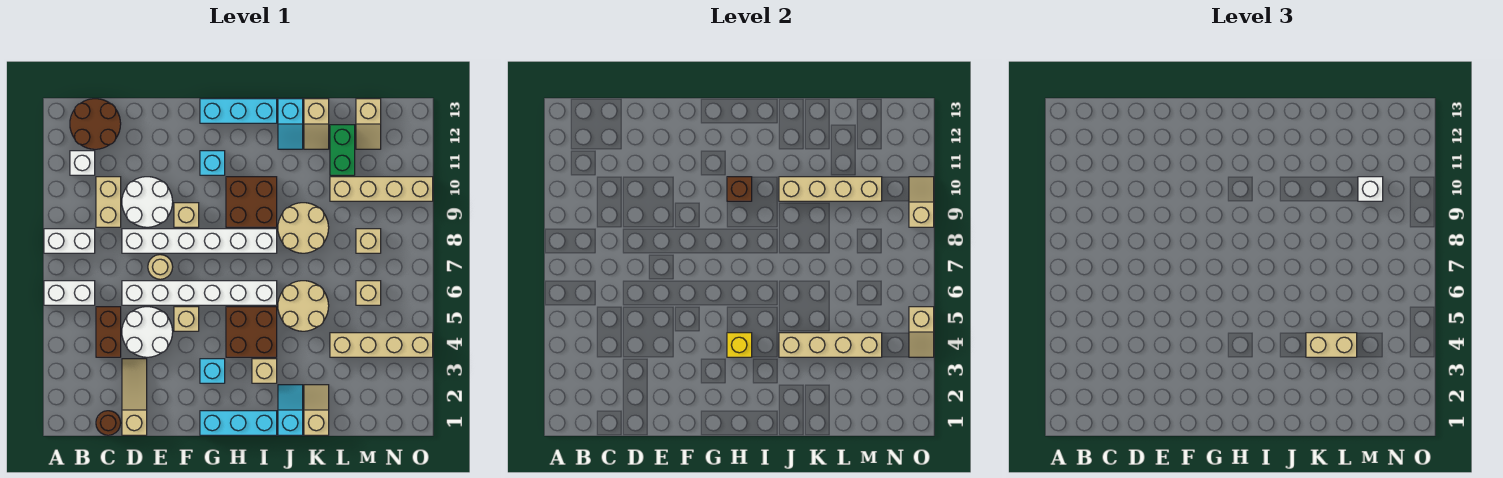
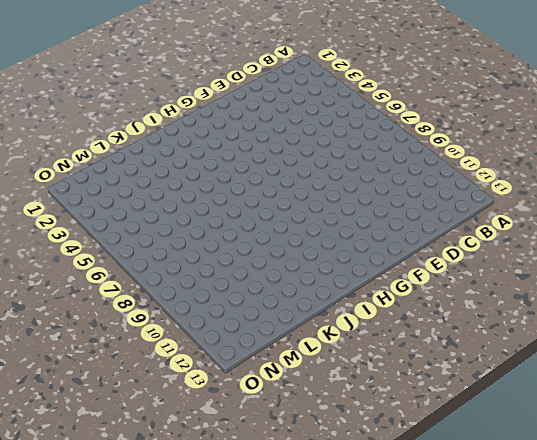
none -> white brick A6:B6 level 1
none -> white brick A8:B8 level 1
none -> white brick B11 level 1
none -> brown round brick B12:C13 level 1

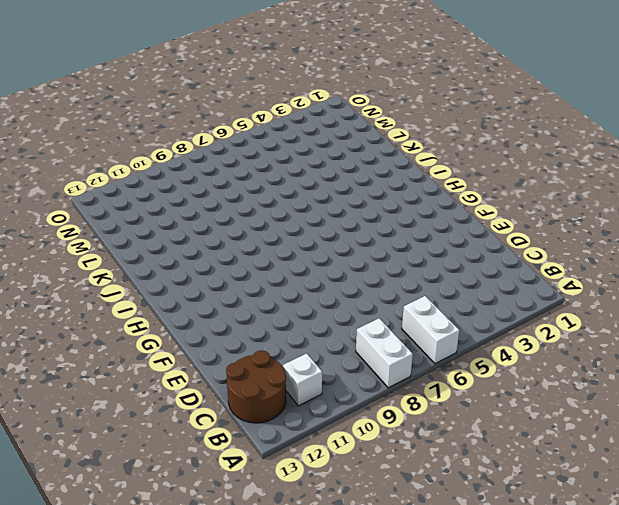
none -> brown round brick C1 level 1
none -> brown brick C4:C5 level 1
none -> tan brick C9:C10 level 1
none -> tan slope D1:D3 level 1 top 1

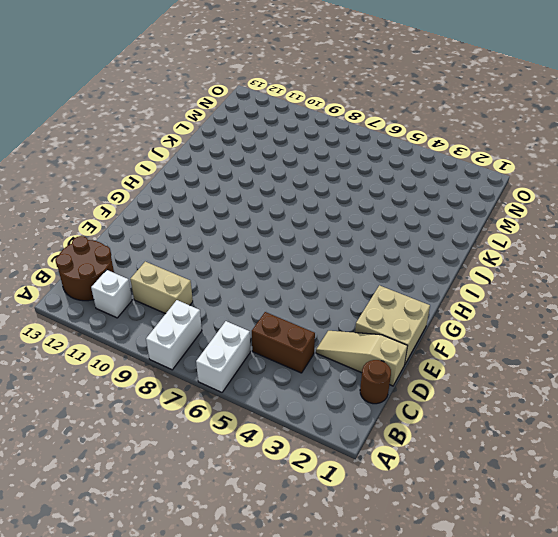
tan brick E1:F2 level 1 -> none
none -> white round brick D4:E5 level 1
none -> white brick D6:I6 level 1
none -> white brick D8:I8 level 1
none -> white round brick D9:E10 level 1

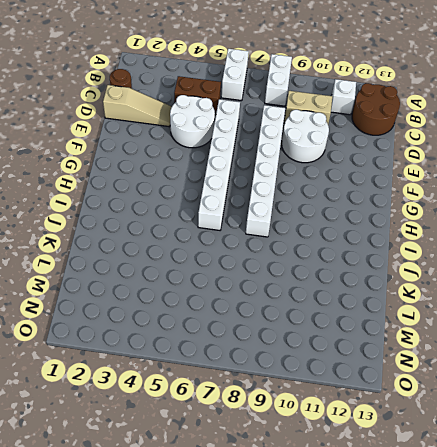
none -> tan round brick E7 level 1
none -> tan brick F5 level 1
none -> tan brick F9 level 1
none -> cyan brick G1:I1 level 1

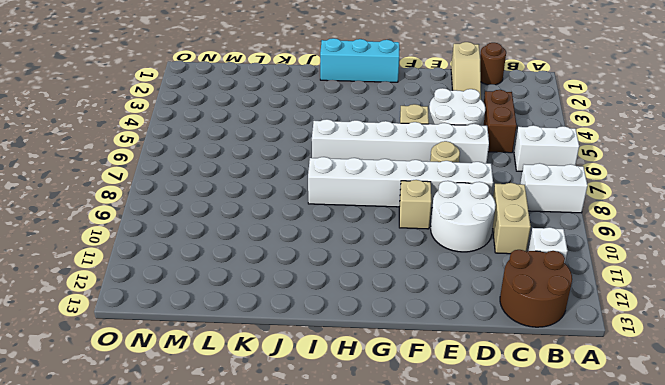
none -> cyan brick G3 level 1
none -> cyan brick G11 level 1
none -> cyan brick G13:I13 level 1
none -> brown brick H4:I5 level 1

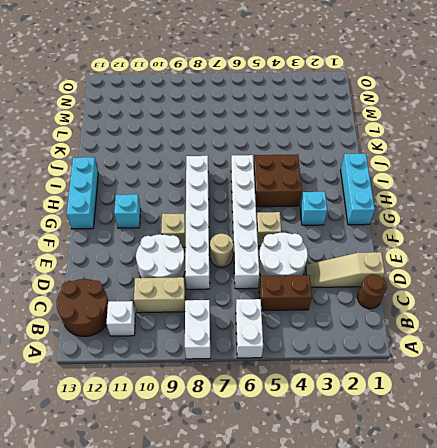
none -> brown brick H9:I10 level 1
none -> tan brick I3 level 1
none -> cyan slope J1:J2 level 1 top 1
none -> tan round brick J5:K6 level 1

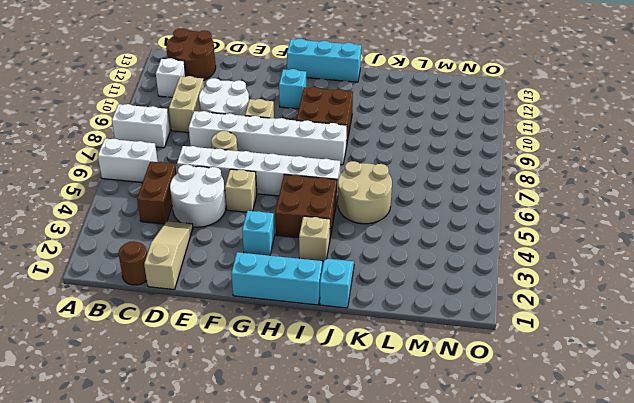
none -> tan round brick J8:K9 level 1
none -> cyan slope J12:J13 level 1 top 13
none -> tan slope K1:K2 level 1 top 1
none -> tan slope K12:K13 level 1 top 13

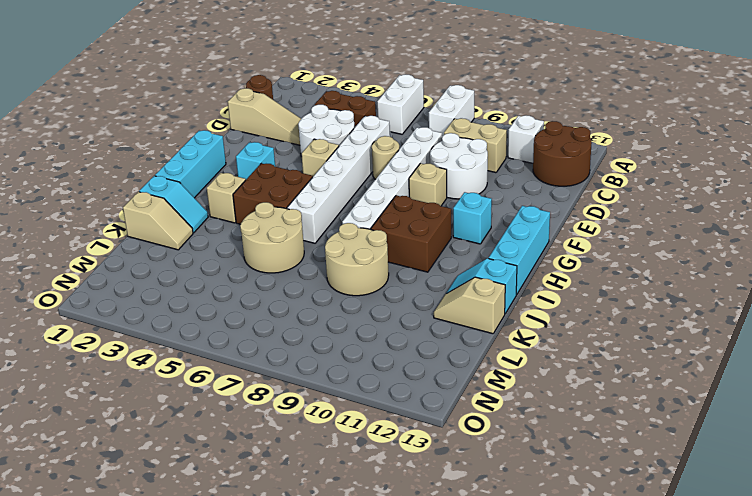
none -> tan brick L4:O4 level 1
none -> tan brick L10:O10 level 1
none -> green brick L11:L12 level 1
none -> tan brick M6 level 1

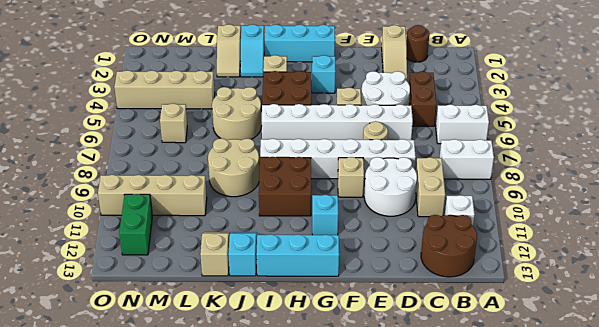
green brick N11:N12 level 1 -> green brick L11:L12 level 1
none -> tan brick M8 level 1
none -> tan slope M12:M13 level 1 top 13
none -> yellow brick H4 level 2
none -> brown brick H10 level 2

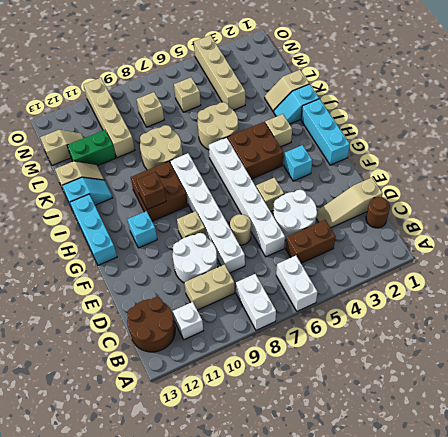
none -> yellow brick H4 level 2
none -> tan brick J4:M4 level 2
none -> tan brick J10:M10 level 2
none -> tan slope O4:O5 level 2 top 5

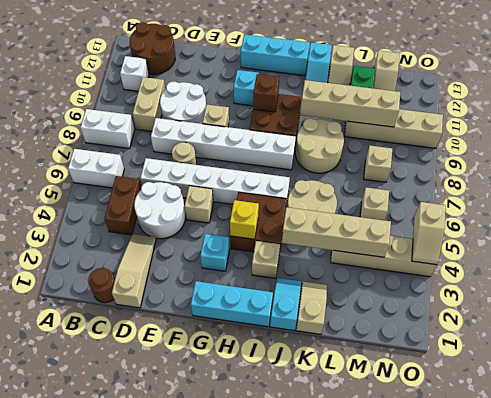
none -> tan slope O9:O10 level 2 top 9
none -> tan brick K4:L4 level 3
none -> white brick M10 level 3

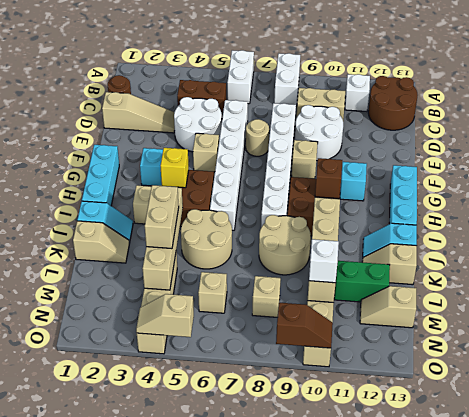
brown slope O9:O10 level 2 top 9 -> tan slope O9:O10 level 2 top 9

